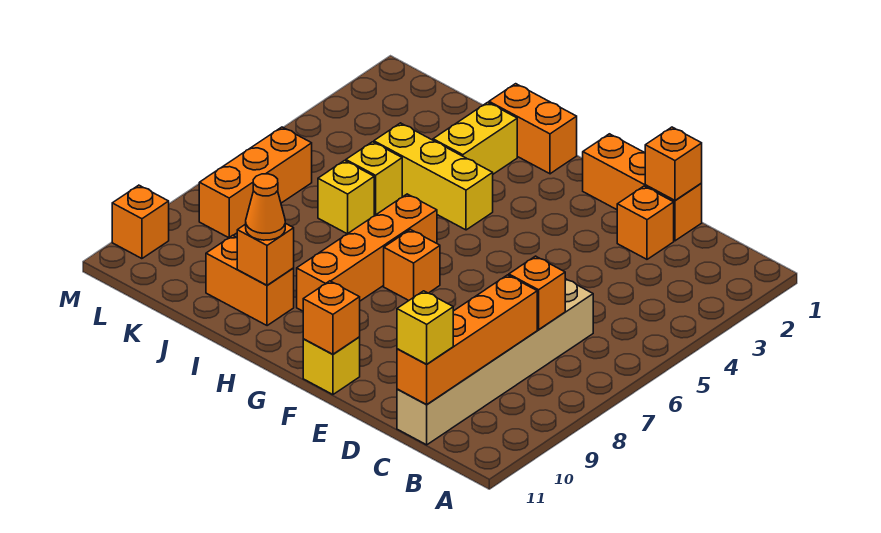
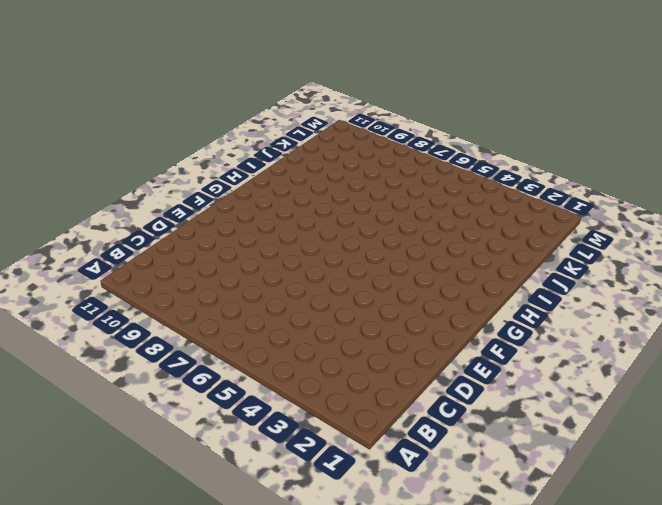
none -> tan brick C6:C11 level 1
none -> orange brick D1:F1 level 1
none -> orange brick D2 level 1

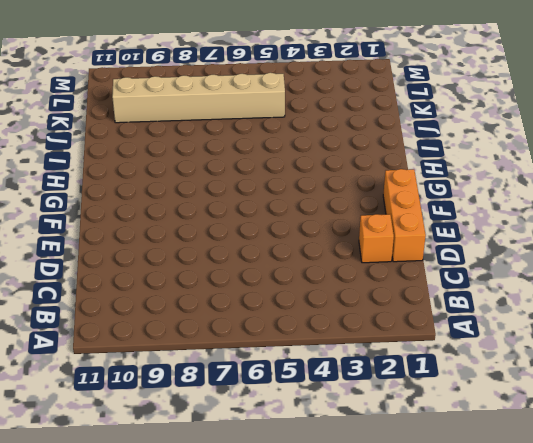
tan brick K5:K10 level 1 -> tan brick C6:C11 level 1
none -> yellow brick F11 level 1
none -> orange brick G7 level 1
none -> orange brick H1:I1 level 1

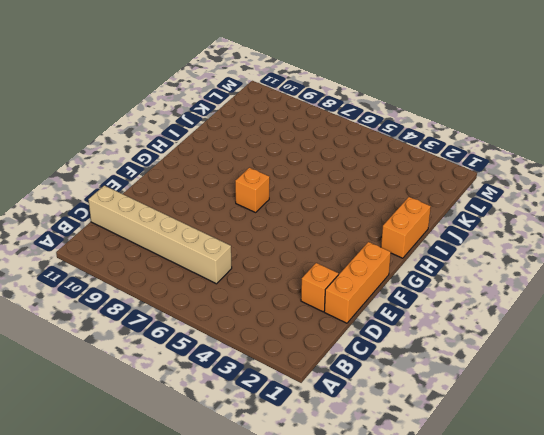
none -> yellow brick F11 level 1
none -> yellow brick H4:J4 level 1
none -> orange brick H6:H9 level 1

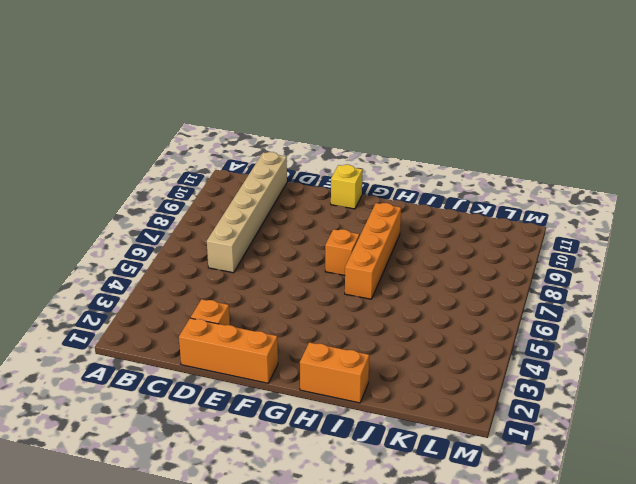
none -> yellow brick H4:J4 level 1
none -> yellow brick I2:I3 level 1
none -> orange brick I10:J10 level 1

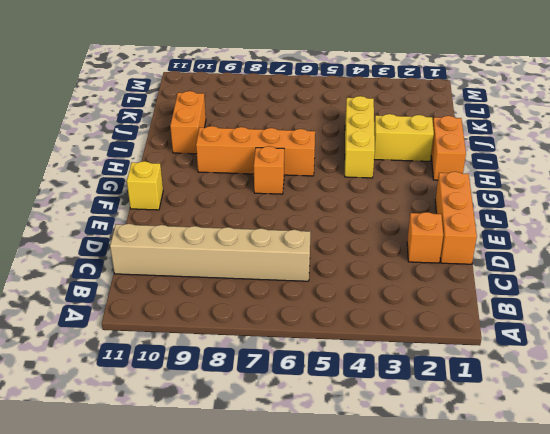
none -> yellow brick J5 level 1
none -> yellow brick J6 level 1
none -> orange brick L6:L8 level 1

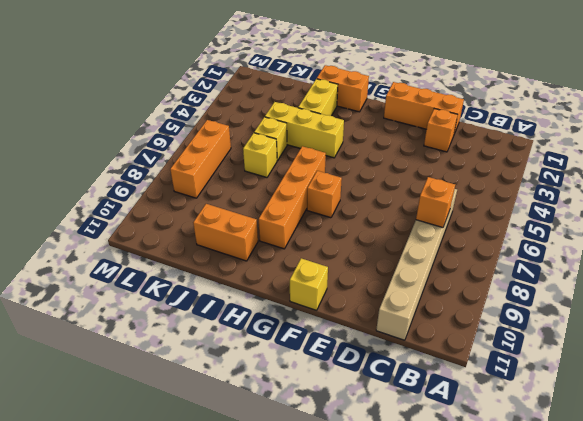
none -> orange brick M10 level 1
none -> orange brick C8:C11 level 2
none -> orange brick D1 level 2

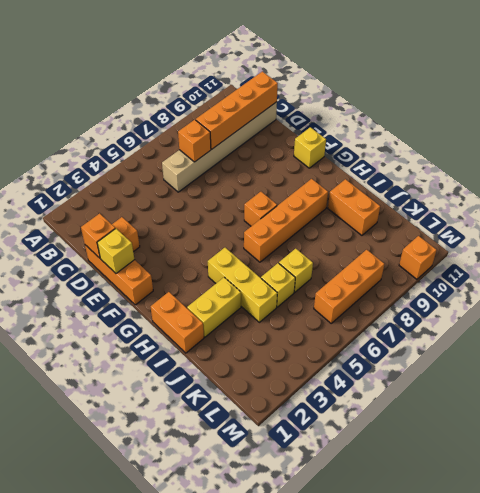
yellow brick E1 level 2 -> yellow brick C11 level 3
none -> orange brick F11 level 2
none -> orange brick I10 level 2
none -> orange cone I10 level 3

